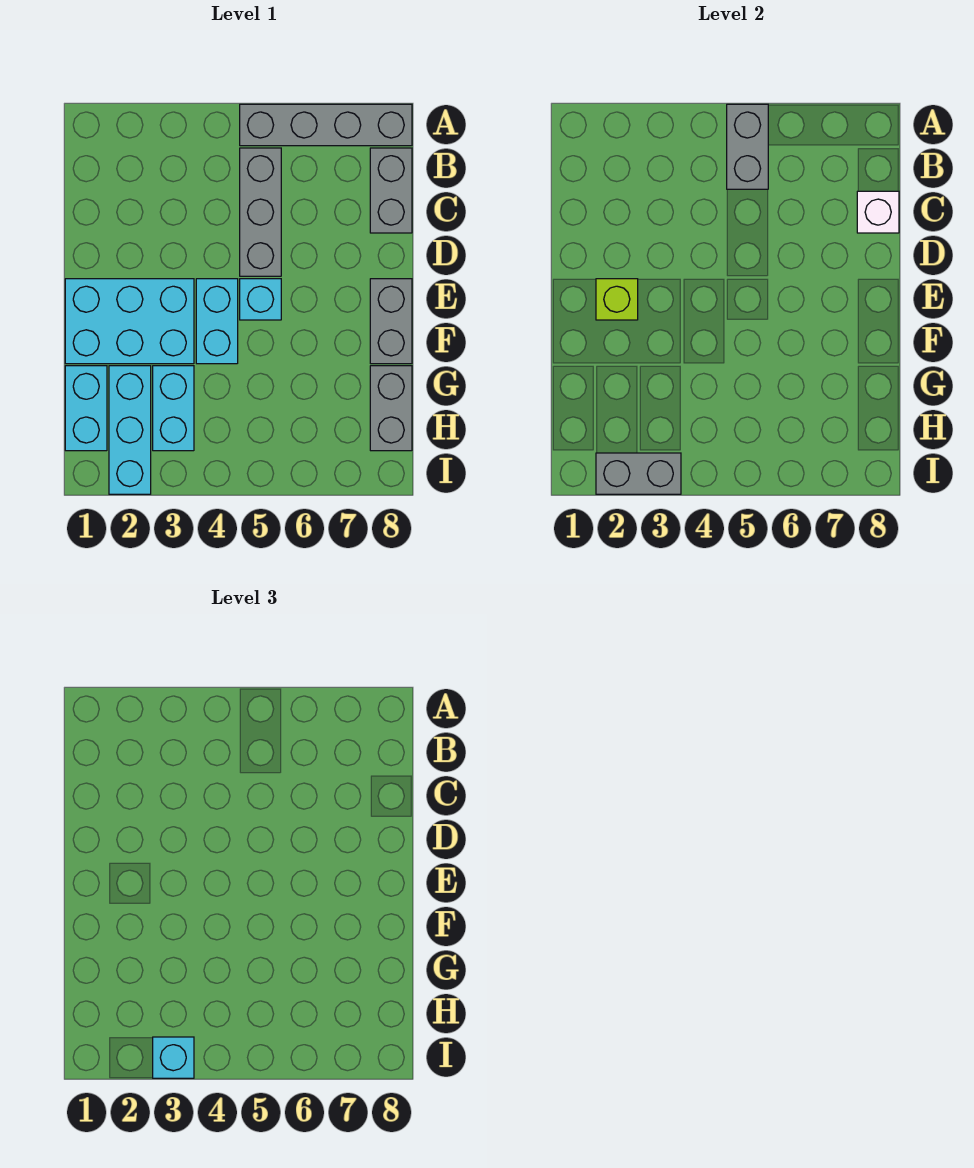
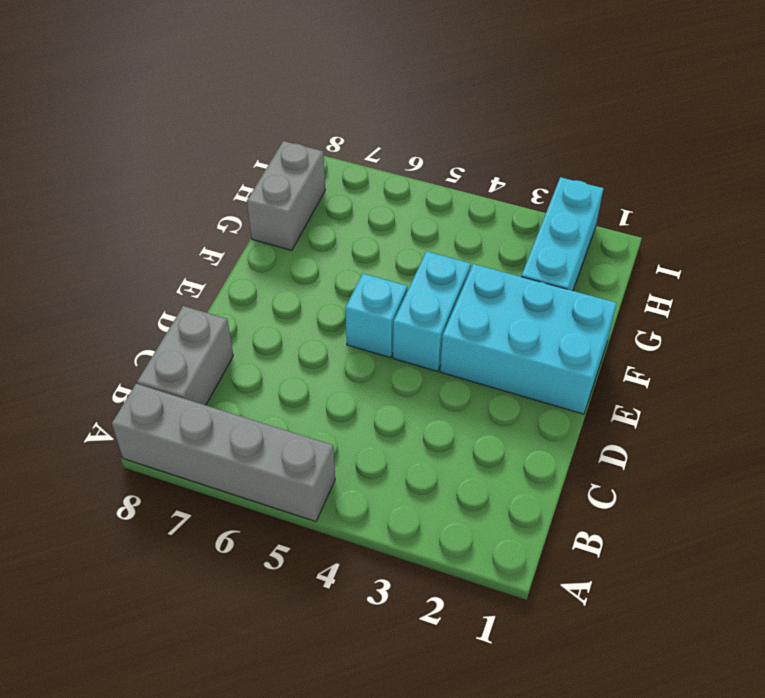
none -> grey brick B5:D5 level 1
none -> grey brick E8:F8 level 1
none -> cyan brick G1:H1 level 1

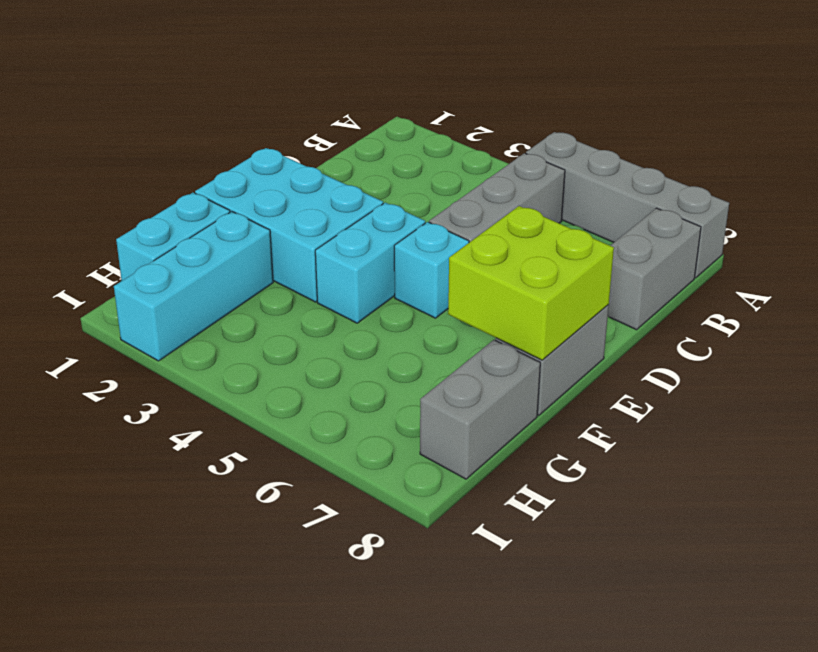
lime brick E7:F8 level 2 -> none
none -> cyan brick G3:H3 level 1
none -> grey brick A5:B5 level 2
none -> white brick C8 level 2

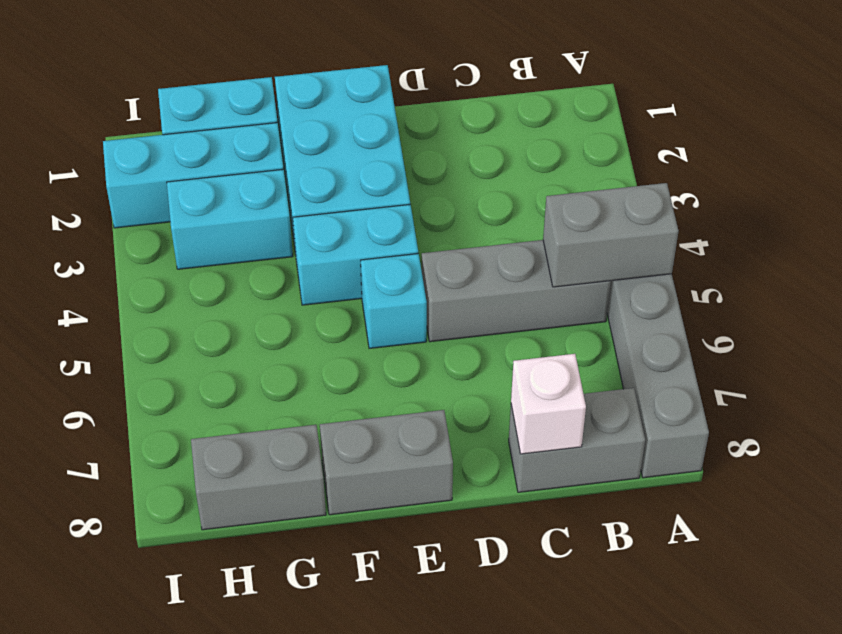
none -> lime brick E2 level 2
none -> grey brick I2:I3 level 2
none -> cyan brick I3 level 3

